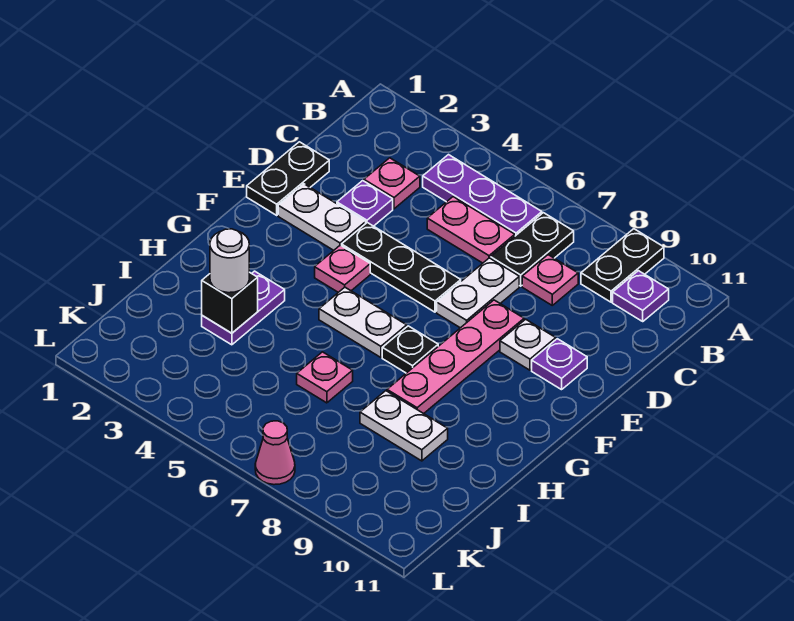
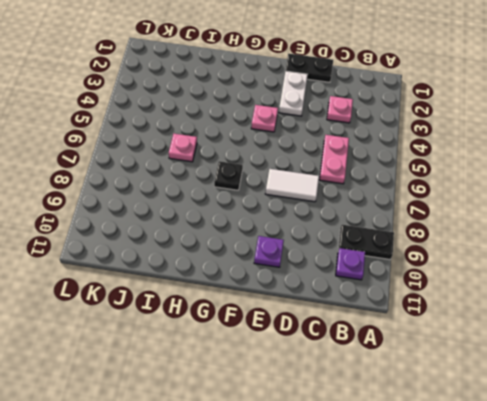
white tile D7:E7 level 1 -> white plate D7:E7 level 1
none -> purple plate B4:B6 level 1
none -> black plate B7:C7 level 1
none -> pink plate C8 level 1

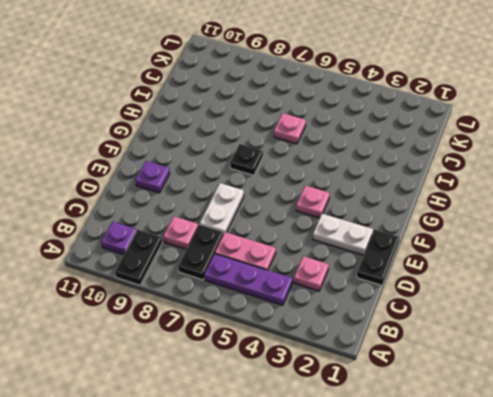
none -> purple plate D3 level 1
none -> black plate E4:E6 level 1
none -> pink plate E8:H8 level 1

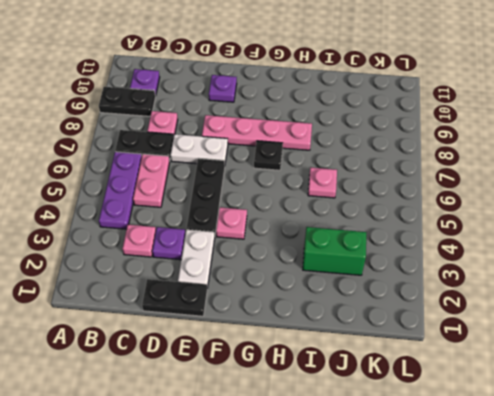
green brick I3:J3 level 1 -> purple plate H3:I3 level 1
none -> white plate E9 level 1
none -> white plate G5:G6 level 1
none -> white plate I8:I9 level 1

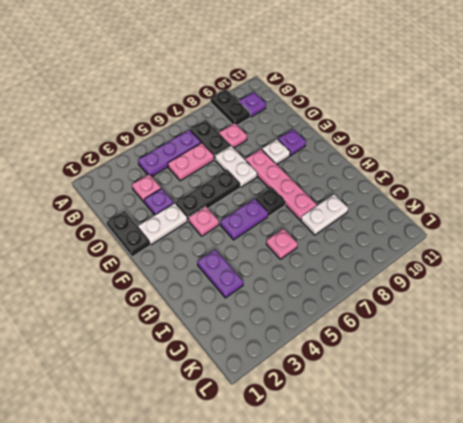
purple plate G5:G6 level 1 -> white plate G5:G6 level 1
none -> pink cone L7 level 1
none -> black brick I3 level 2
none -> white round brick I3 level 3

